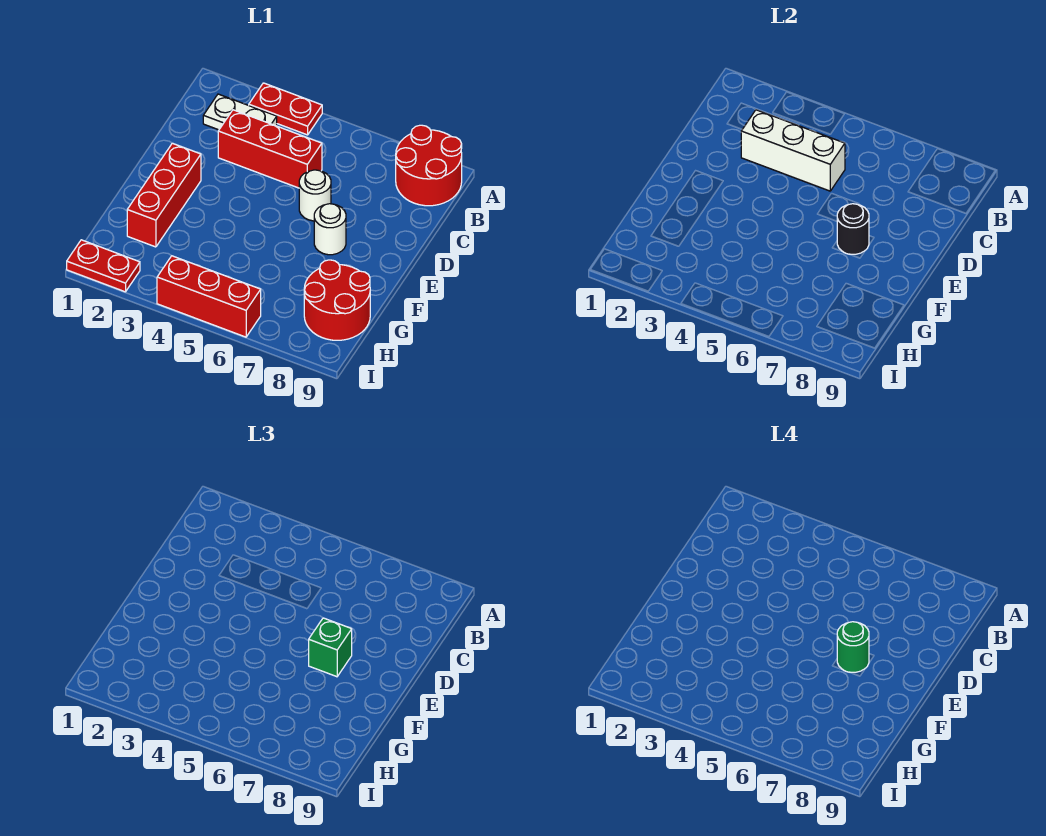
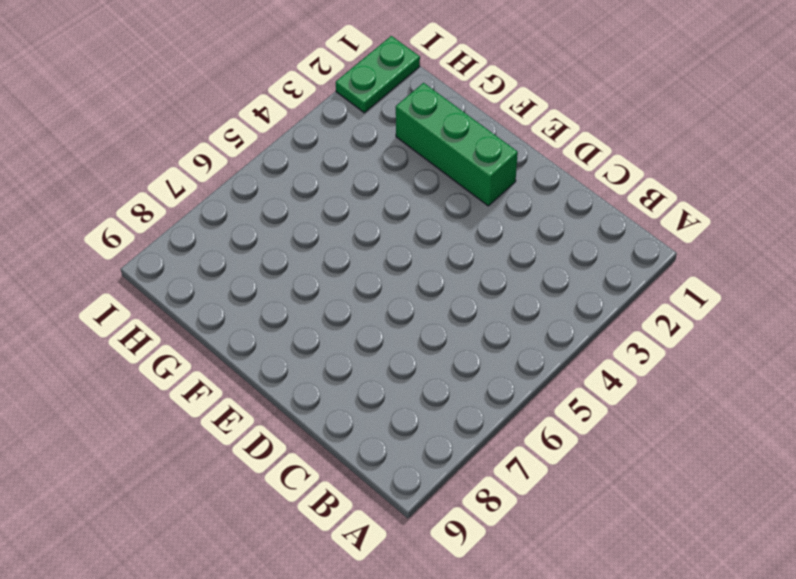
green brick E2:G2 level 1 -> red brick E2:G2 level 1
green plate I1:I2 level 1 -> red plate I1:I2 level 1
none -> red plate A3:A4 level 1
none -> red round brick A8:B9 level 1
none -> white plate B2:B3 level 1

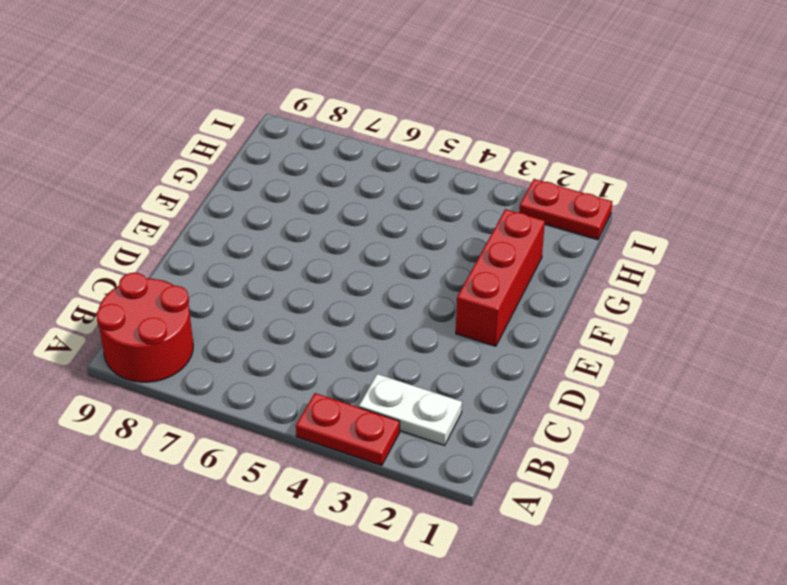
none -> red brick C3:C5 level 1
none -> white round brick D6 level 1
none -> white round brick E7 level 1

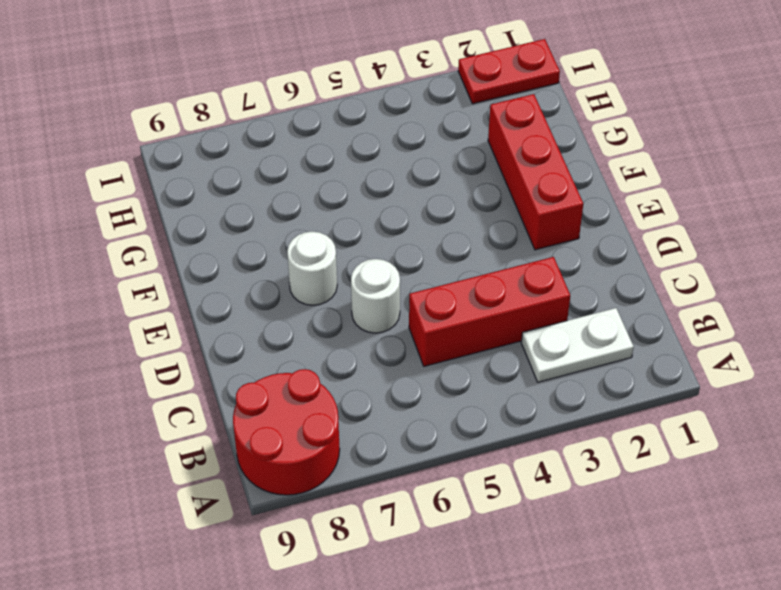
none -> red plate A3:A4 level 1
none -> red round brick G8:H9 level 1
none -> red brick I4:I6 level 1

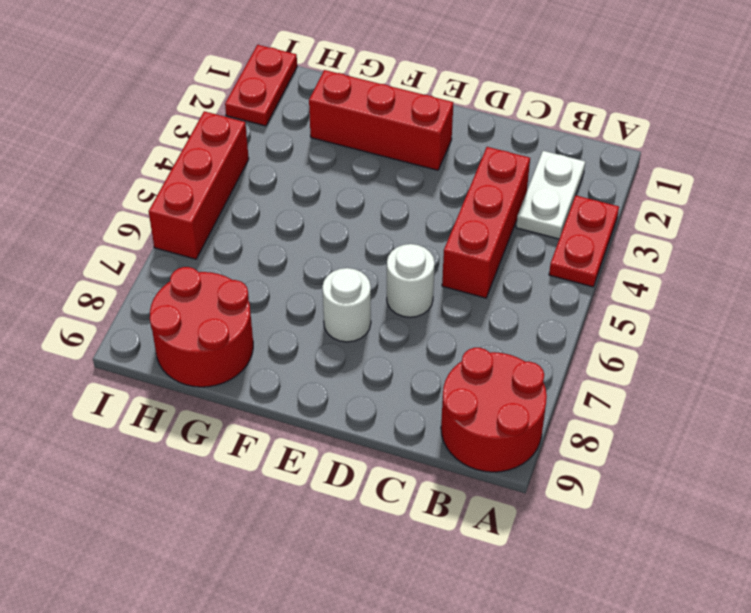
none -> white brick C3:C5 level 2
none -> black round brick E7 level 2
none -> green brick E7 level 3

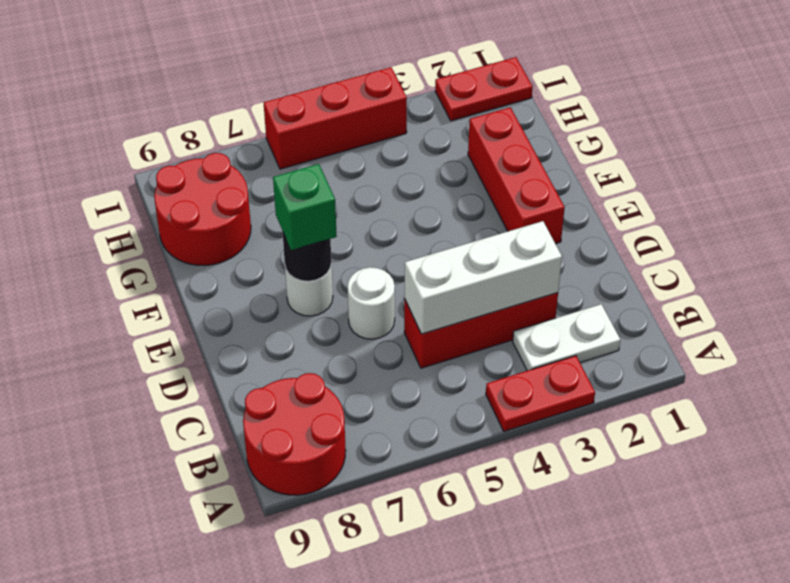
none -> green round brick E7 level 4

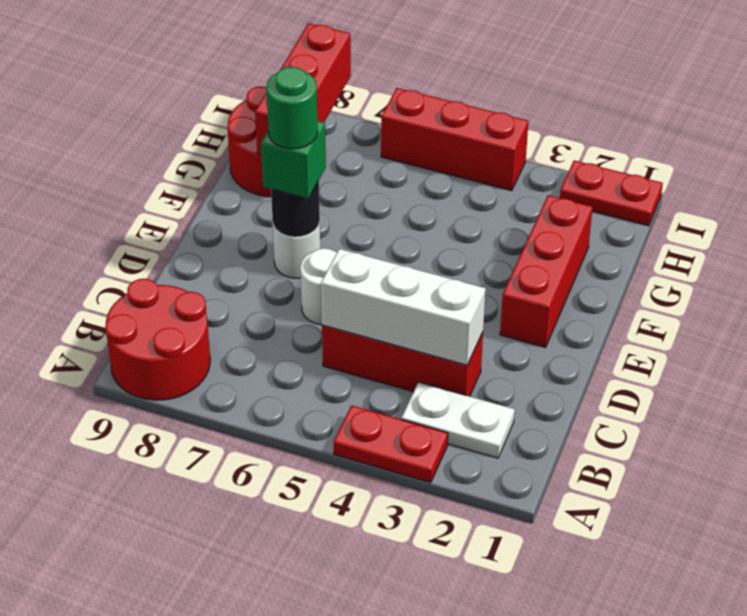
red brick G8:I8 level 2 -> none

